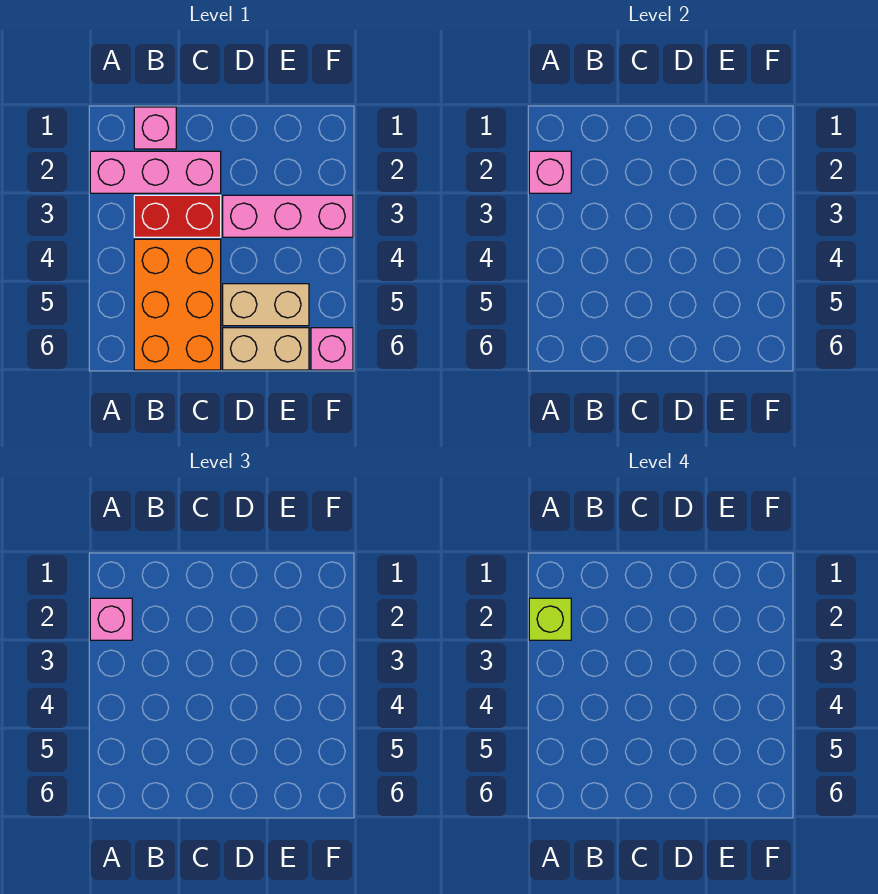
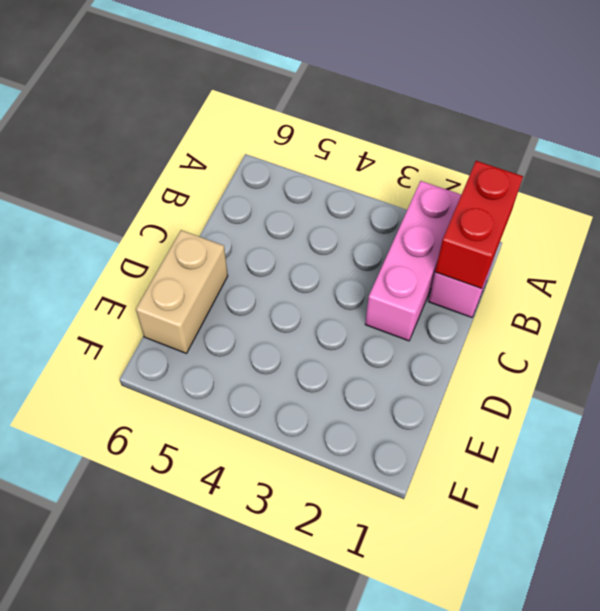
red brick A1:B1 level 2 -> red brick B3:C3 level 1
none -> orange brick B4:C6 level 1
none -> pink brick D3:F3 level 1

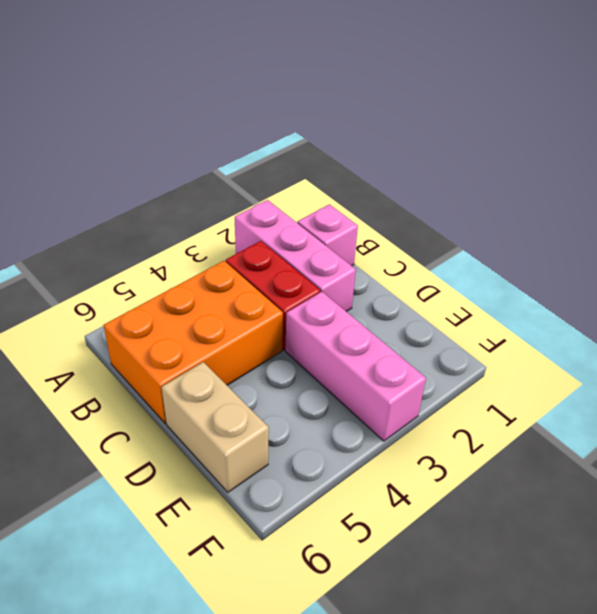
none -> tan brick D5:E5 level 1
none -> pink brick F6 level 1

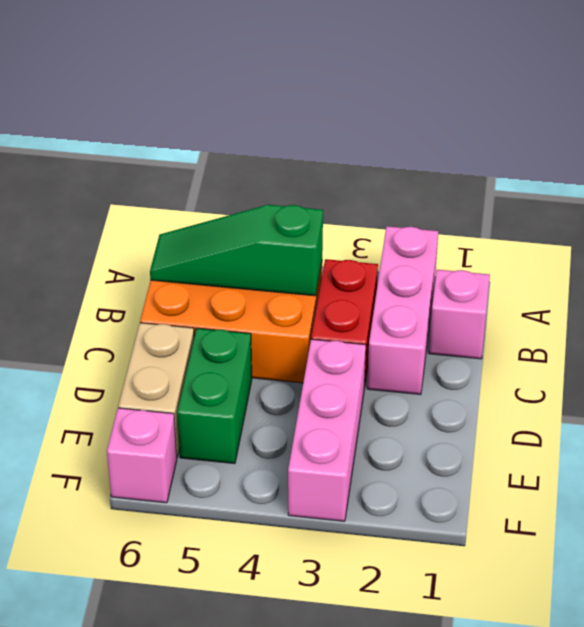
green slope B4:B6 level 2 top 4 -> none
green brick D5:E5 level 1 -> tan brick D5:E5 level 1
none -> pink brick A2 level 2
none -> pink brick A2 level 3

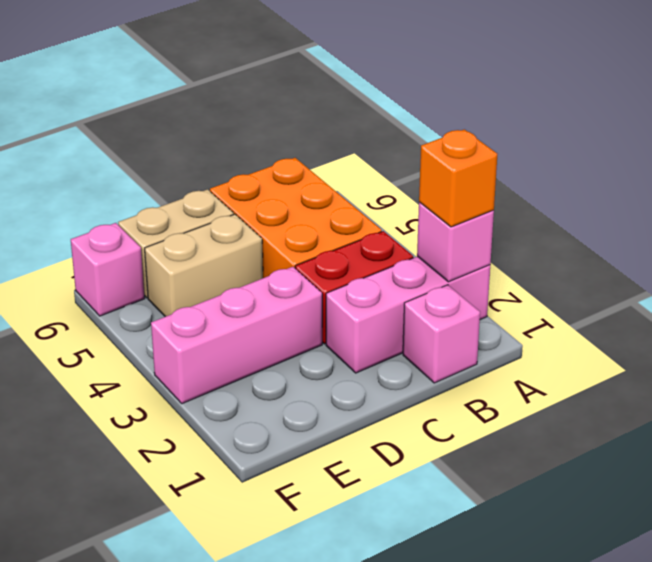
orange brick A2 level 3 -> pink brick A2 level 3
none -> lime brick A2 level 4

